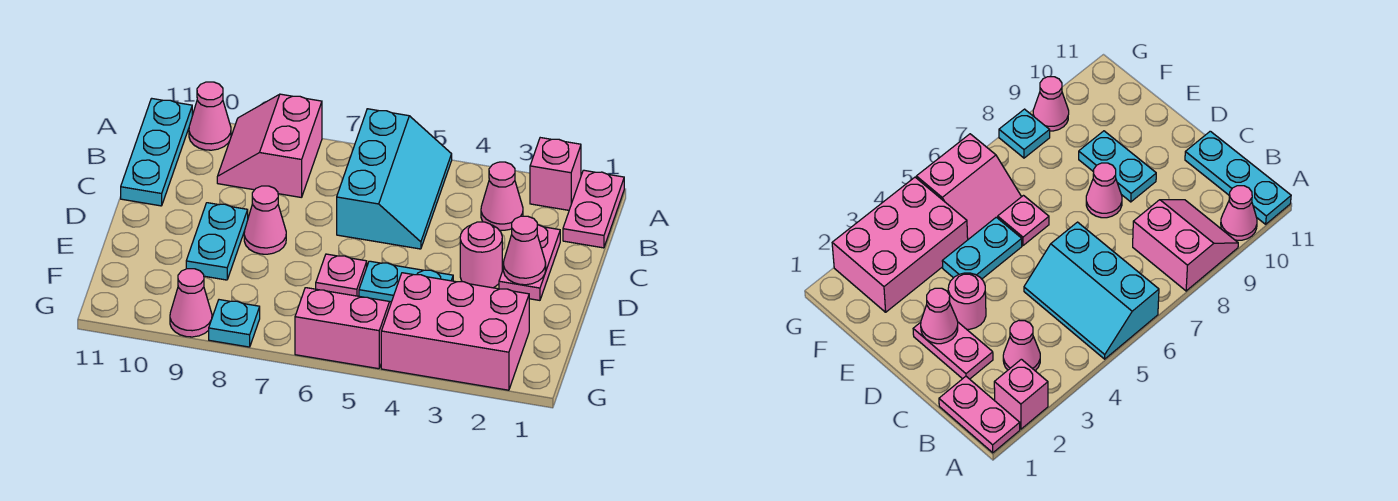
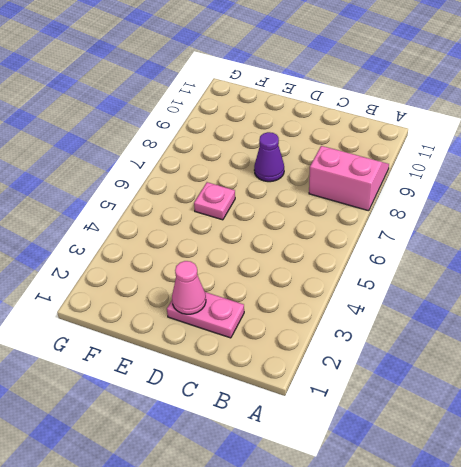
purple cone D8 level 1 -> pink cone D8 level 1
none -> pink plate A1:B1 level 1
none -> pink brick A2 level 1
none -> cyan slope A5:C6 level 1 top 6

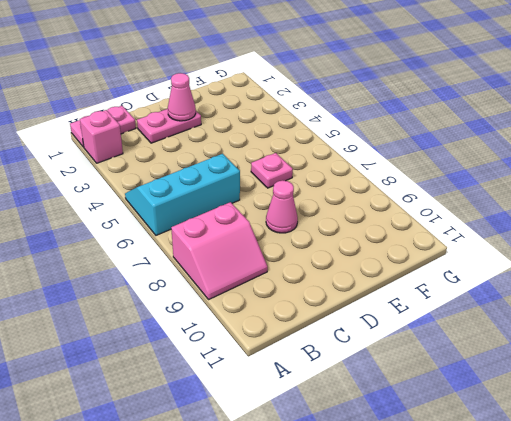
none -> pink cone A10 level 1
none -> cyan plate A11:C11 level 1
none -> pink cone B3 level 1

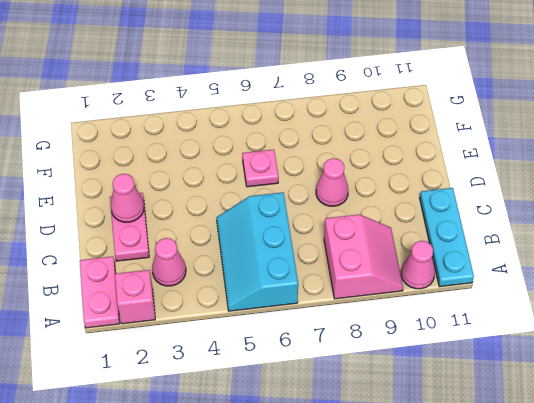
none -> pink round brick D3 level 1
none -> cyan plate D9:E9 level 1
none -> cyan plate E4:E5 level 1

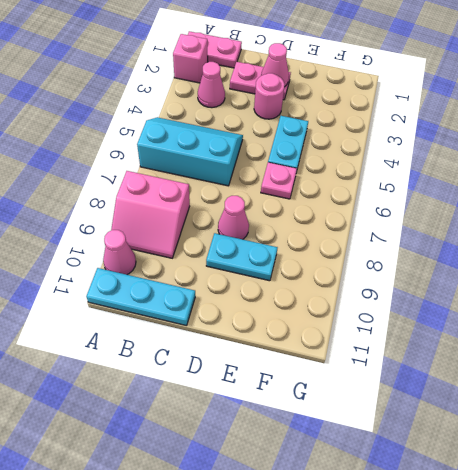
none -> pink brick F2:G4 level 1
none -> pink slope F5:G6 level 1 top G
none -> cyan plate G8 level 1

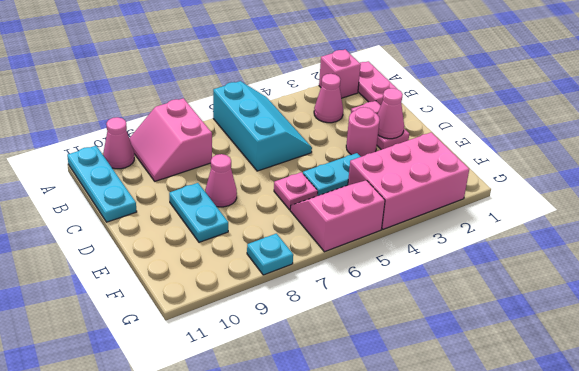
none -> pink cone G9 level 1

